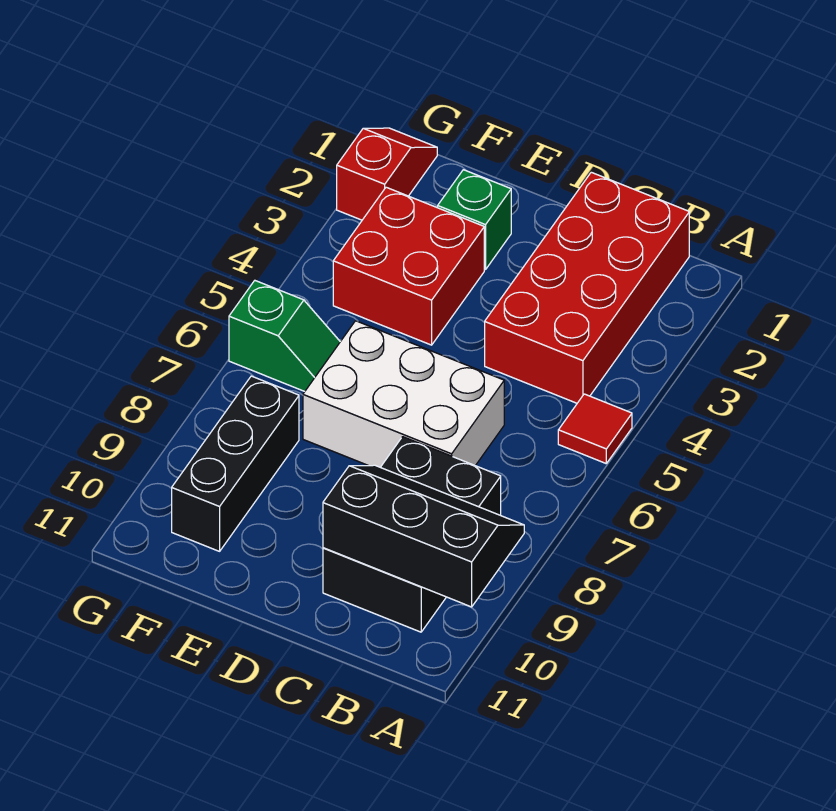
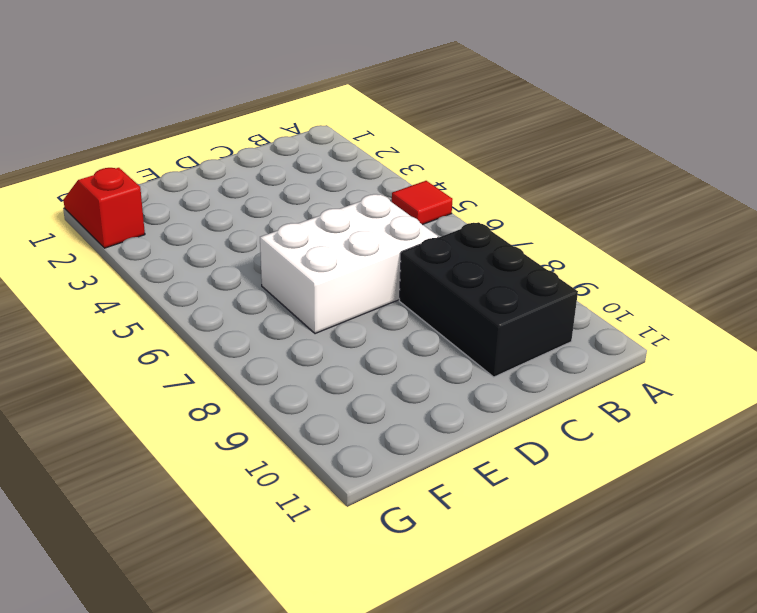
none -> red brick B1:C4 level 1
none -> green brick E2 level 1

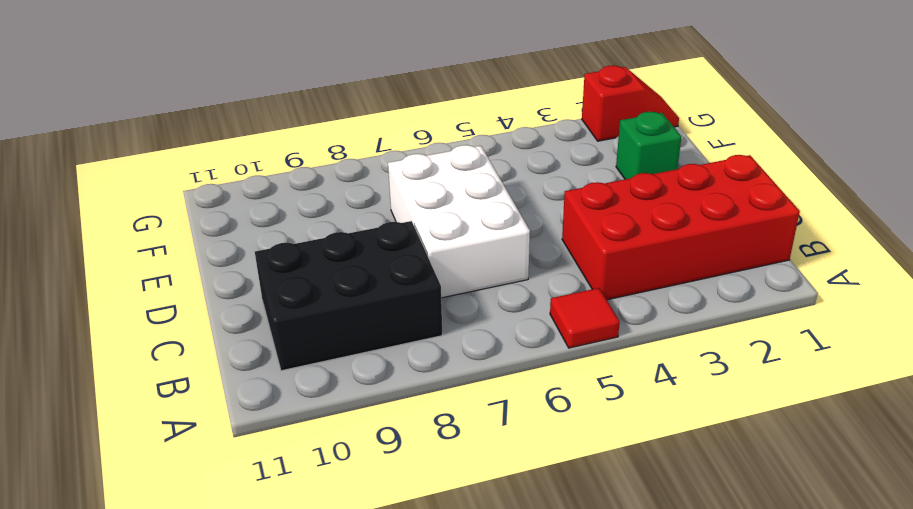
none -> red brick E3:F4 level 1
none -> green slope F6:G6 level 1 top G

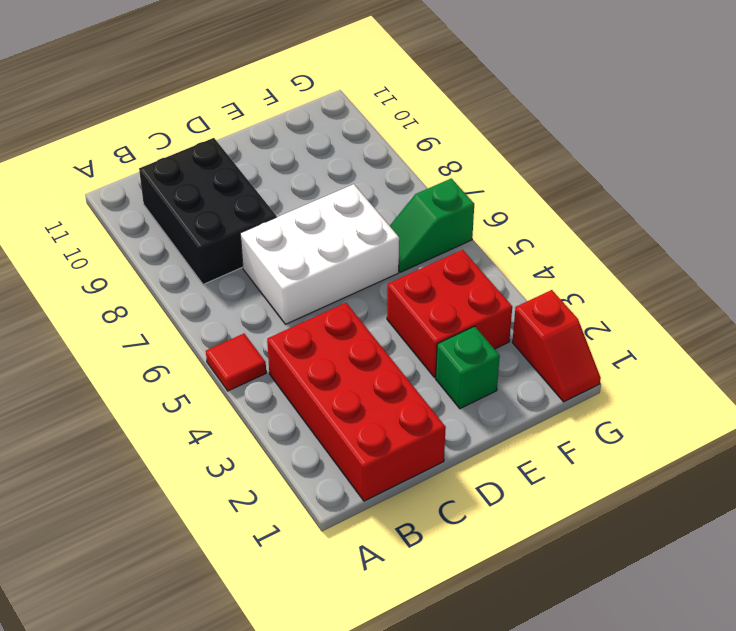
none -> black brick F8:F10 level 1
none -> black slope A9:C10 level 2 top 10

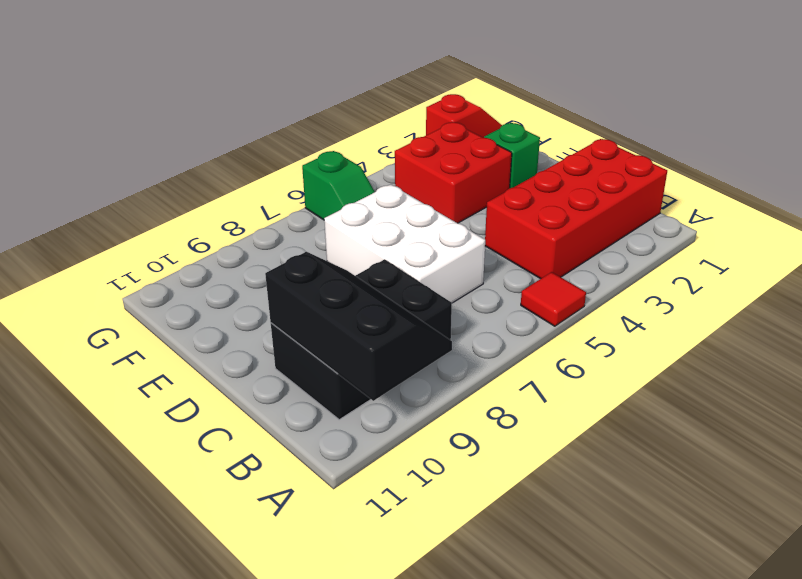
none -> black brick F8:F10 level 1

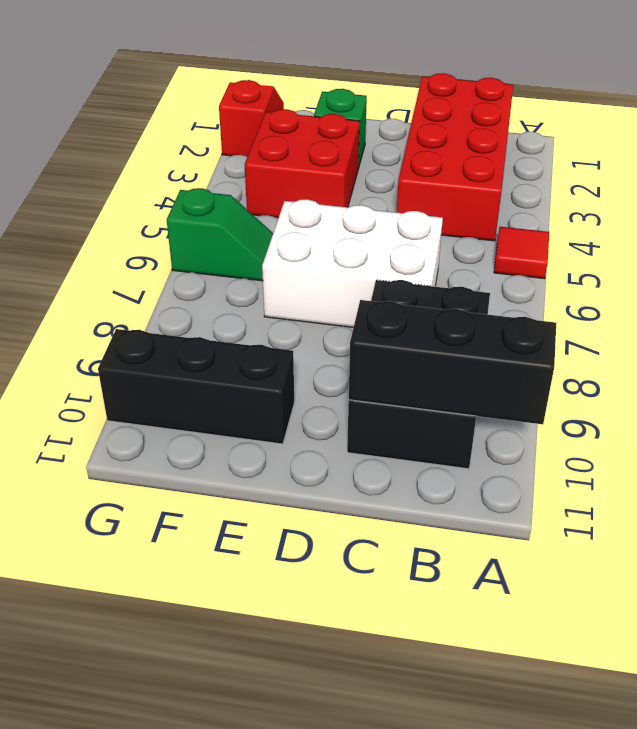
black brick E10:G10 level 1 -> black brick F8:F10 level 1

